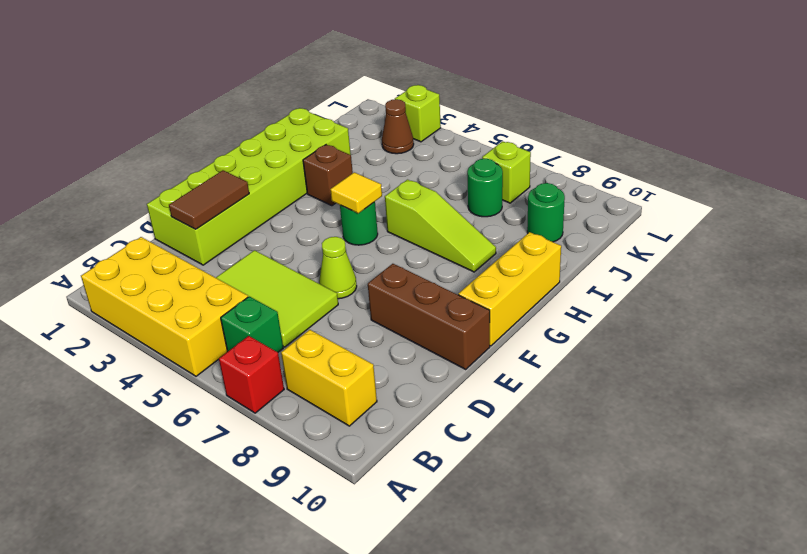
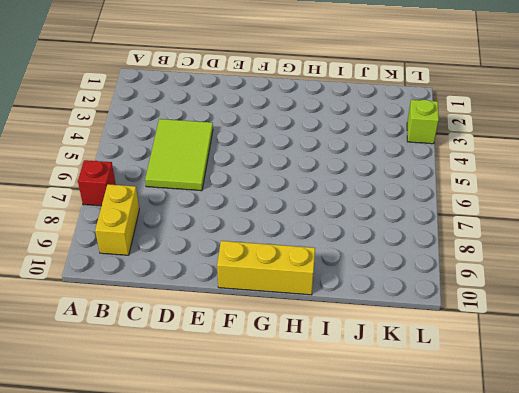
none -> yellow brick A2:B5 level 1
none -> green brick B6 level 1
none -> lime brick D1:I2 level 1

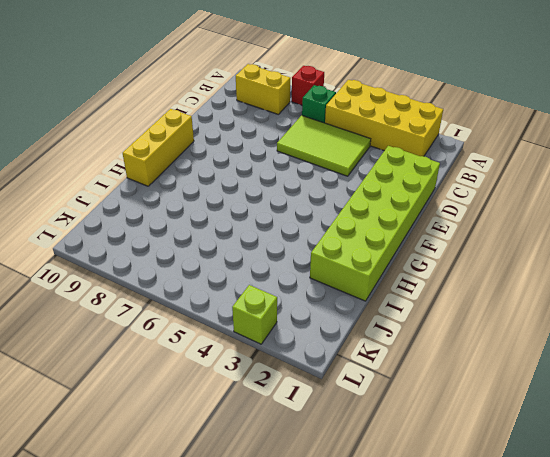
none -> lime cone E6 level 1
none -> brown brick E8:E10 level 1
none -> green round brick G5 level 1

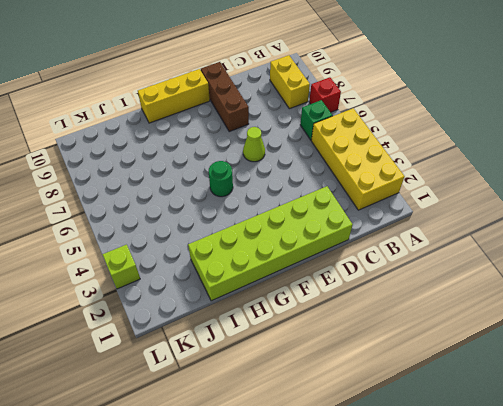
none -> lime tile C4:D6 level 1
none -> brown brick H3 level 1
none -> lime slope H6:H8 level 1 top 6

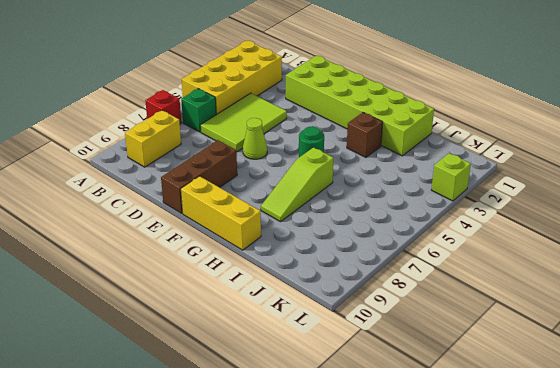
none -> green round brick J7 level 1
none -> green round brick J9 level 1
none -> brown cone K3 level 1

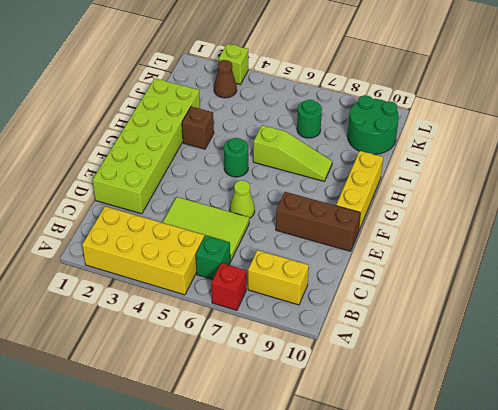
green round brick J9:K10 level 1 -> green round brick J9 level 1
none -> lime brick K7 level 1
none -> brown tile D2:E2 level 2
none -> yellow tile G5 level 2

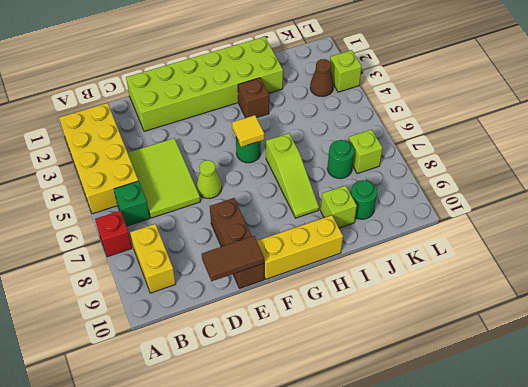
brown tile D10:E10 level 2 -> brown tile D2:E2 level 2
lime brick I9 level 1 -> none

